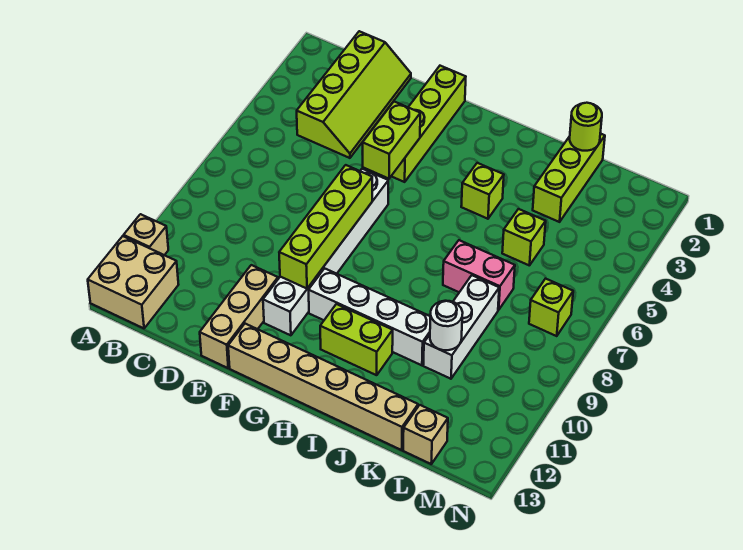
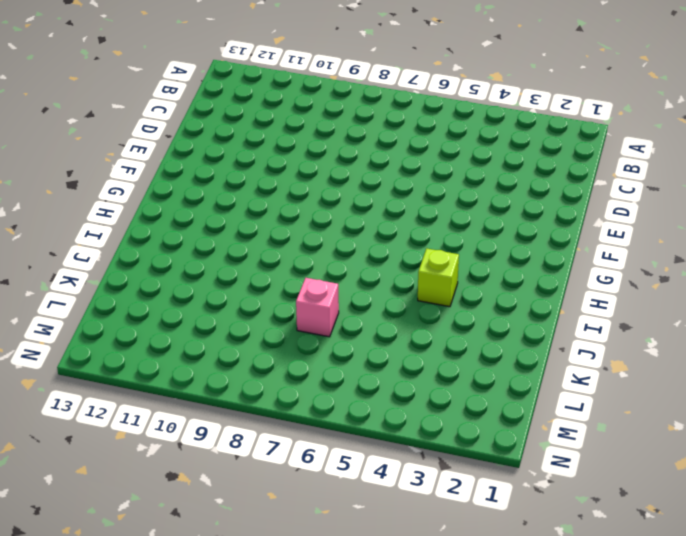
pink brick K7 level 1 -> pink brick J7:K7 level 1
none -> tan brick A11 level 1
none -> tan brick A12:B13 level 1
none -> lime slope C1:D4 level 1 top C

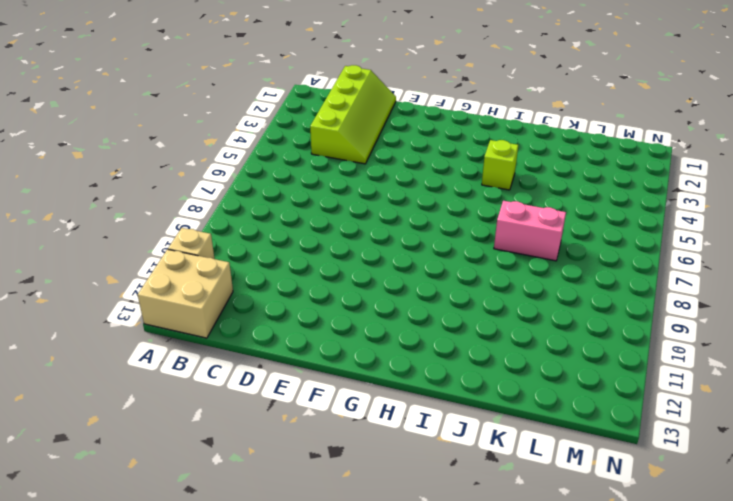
none -> tan brick E11:E13 level 1
none -> lime brick F1:F4 level 1
none -> white brick F6:F11 level 1

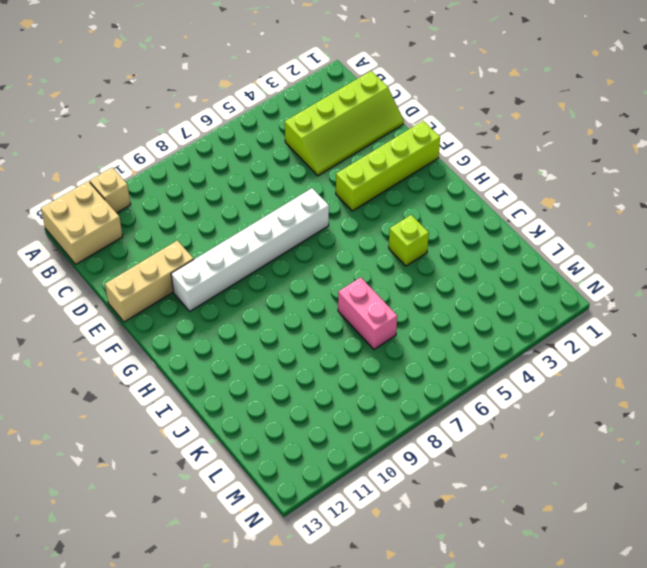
none -> tan brick F13:K13 level 1
none -> white brick G10:J10 level 1
none -> lime brick H11:I11 level 1

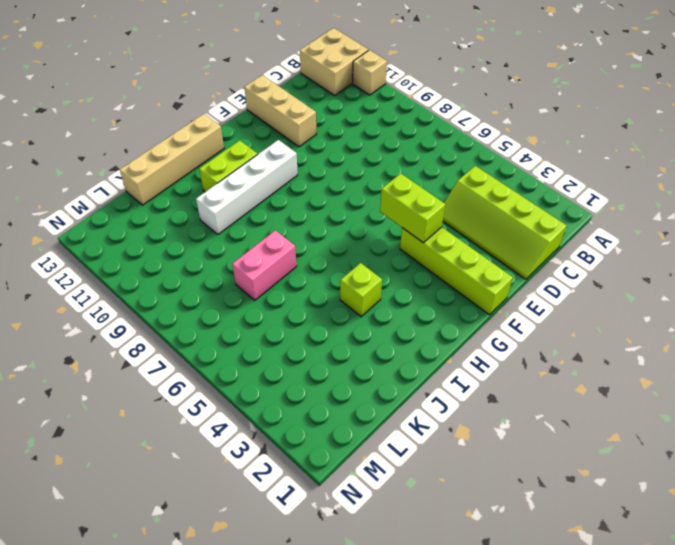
tan brick H13:K13 level 1 -> tan brick F13:K13 level 1
none -> white brick F6:F11 level 1
none -> lime brick K1:K3 level 1
none -> lime brick K5 level 1

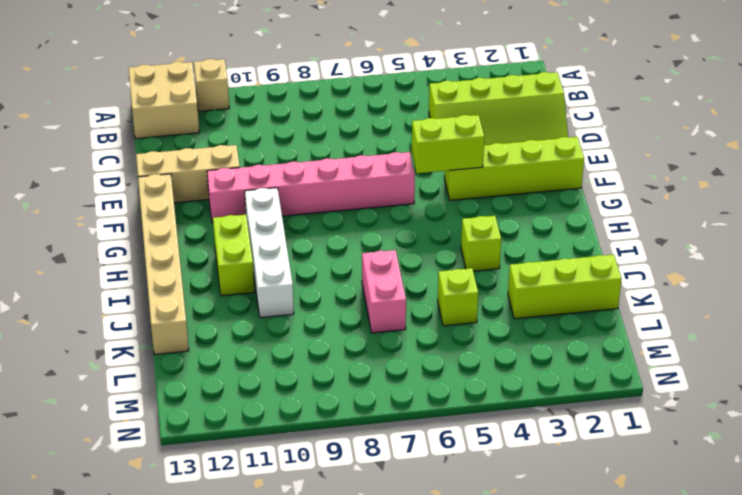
pink brick F6:F11 level 1 -> white brick F6:F11 level 1
none -> white brick K8:K10 level 1
none -> tan brick L13 level 1
none -> lime brick M7 level 1

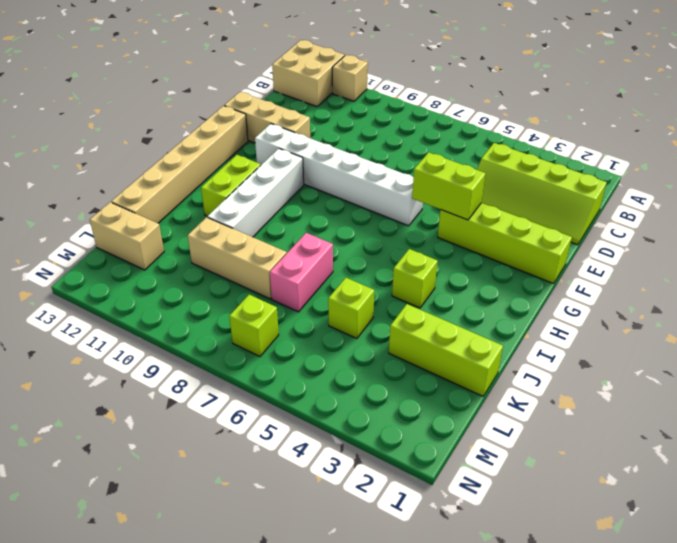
tan brick K8:K10 level 1 -> white brick K8:K10 level 1
tan brick L12:L13 level 1 -> tan brick L13 level 1
none -> lime brick F7:F10 level 2
none -> lime round brick K1 level 2
none -> white round brick K10 level 2

